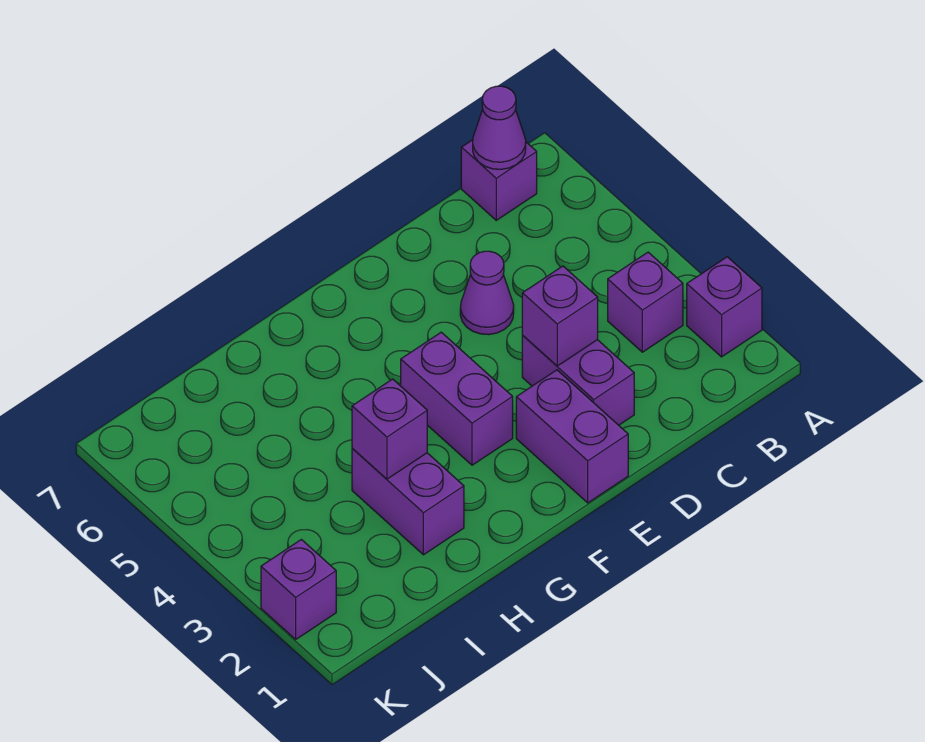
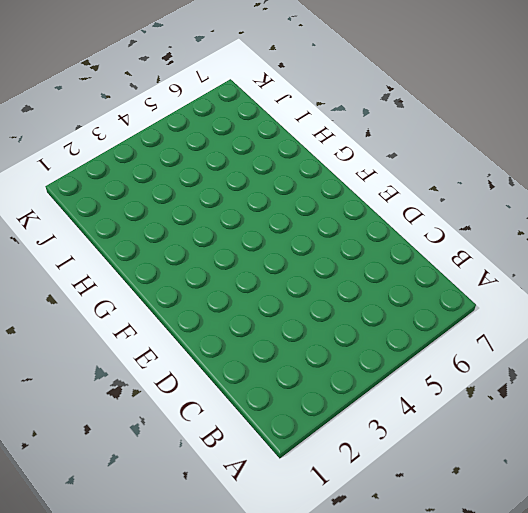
none -> purple brick A2 level 1
none -> purple brick B3 level 1
none -> purple brick B7 level 1

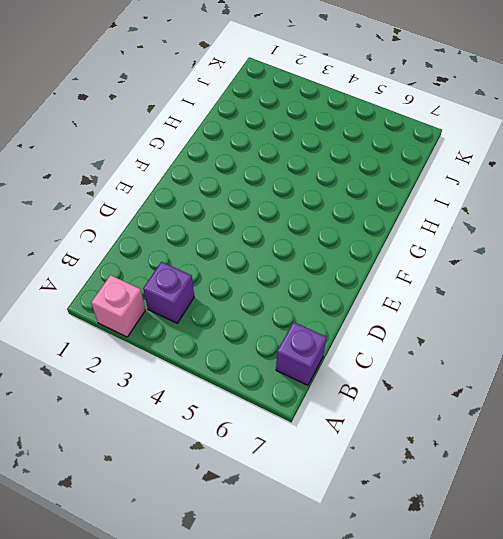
pink brick A2 level 1 -> purple brick A2 level 1
none -> purple brick D2:D3 level 1
none -> purple cone D5 level 1
none -> purple brick E1:E2 level 1

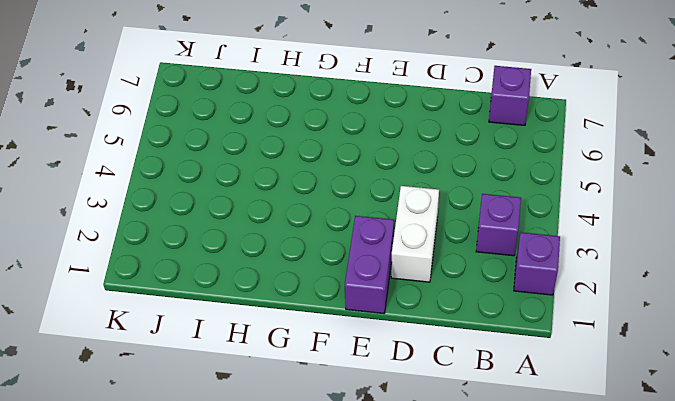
white brick D2:D3 level 1 -> purple brick D2:D3 level 1
none -> purple cone D5 level 1
none -> purple brick F3:F4 level 1
none -> purple brick H2:H3 level 1

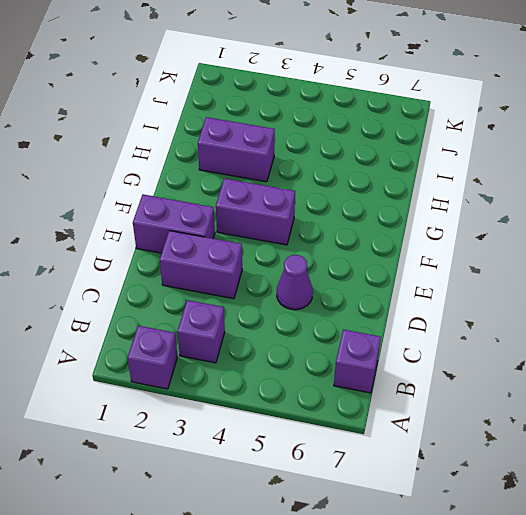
none -> purple brick K2 level 1
none -> purple cone B7 level 2
none -> purple brick D3 level 2

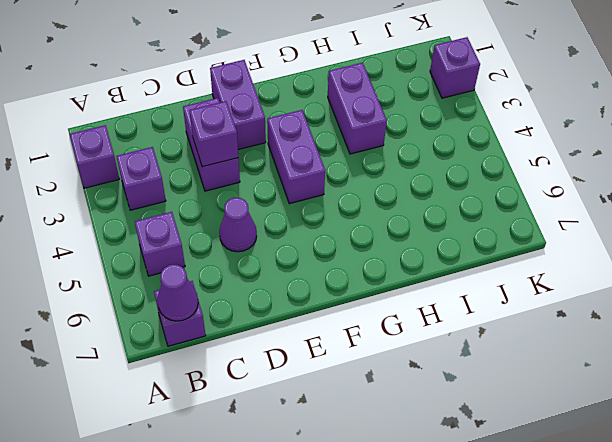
purple brick B5 level 1 -> purple brick H3 level 2

